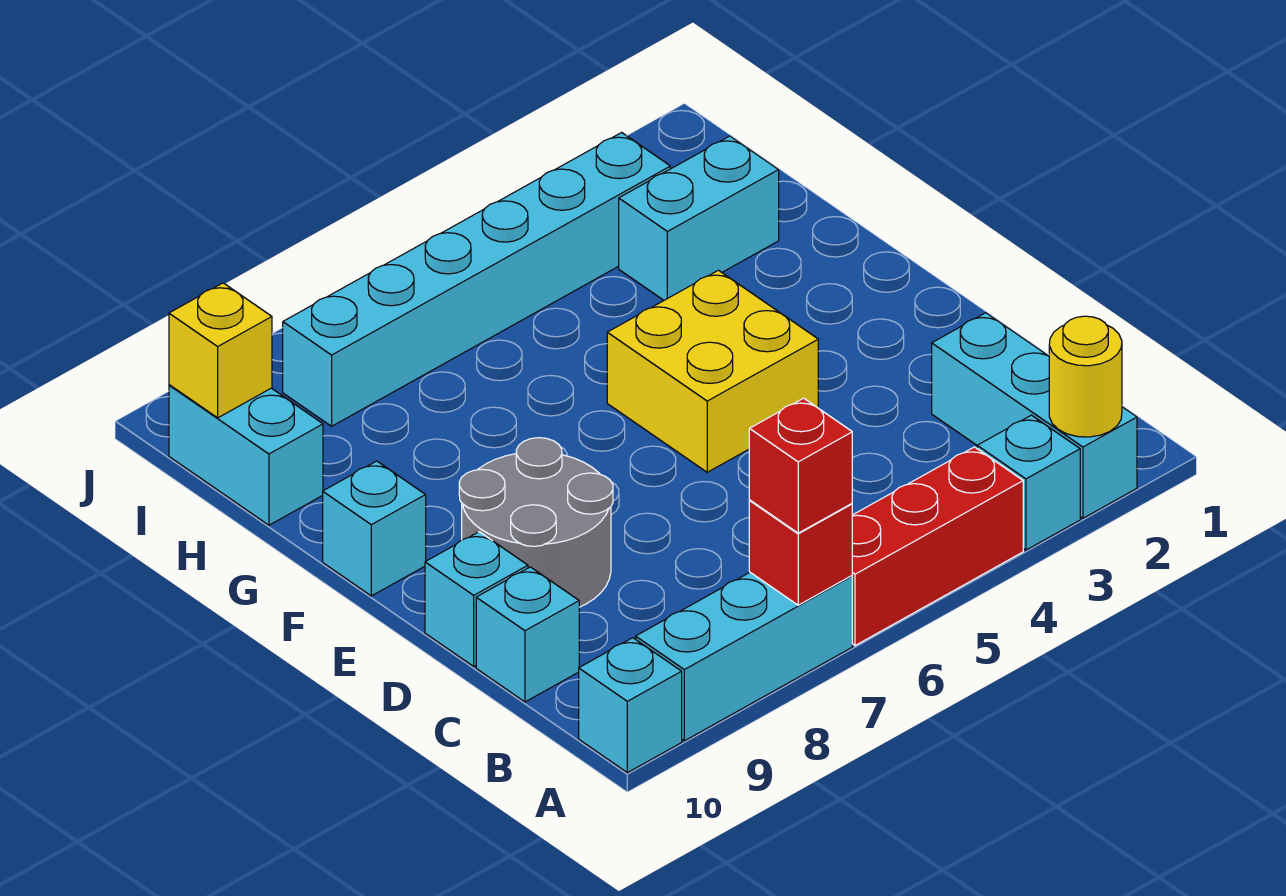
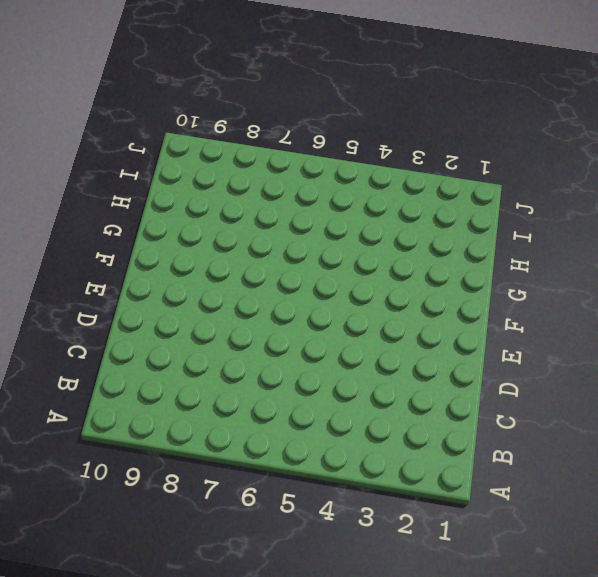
none -> cyan brick A2:C2 level 1
none -> cyan brick A3 level 1
none -> red brick A4:A6 level 1

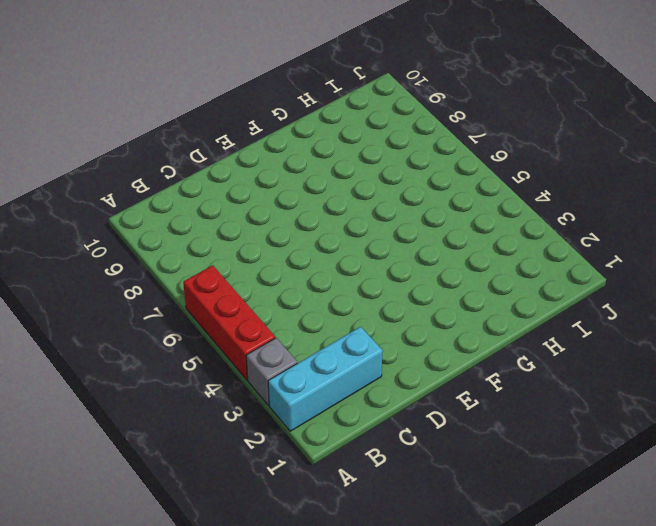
grey brick A3 level 1 -> cyan brick A3 level 1
none -> cyan brick A7:A9 level 1
none -> cyan brick A10 level 1
none -> cyan brick C10 level 1

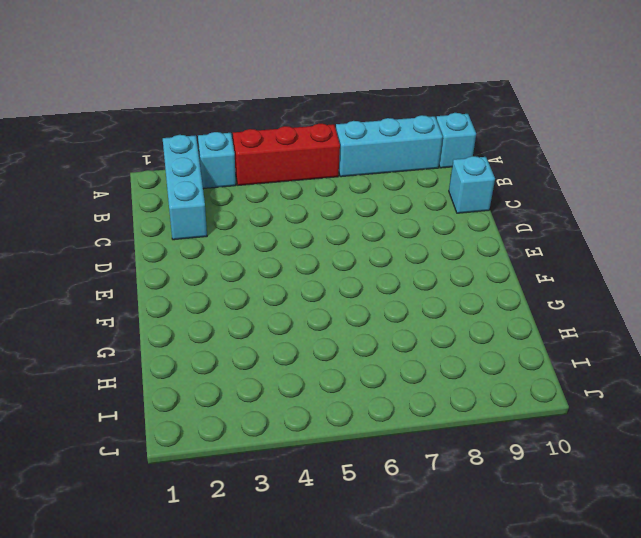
none -> grey round brick D8:E9 level 1
none -> cyan brick D10 level 1
none -> yellow brick E4:F5 level 1

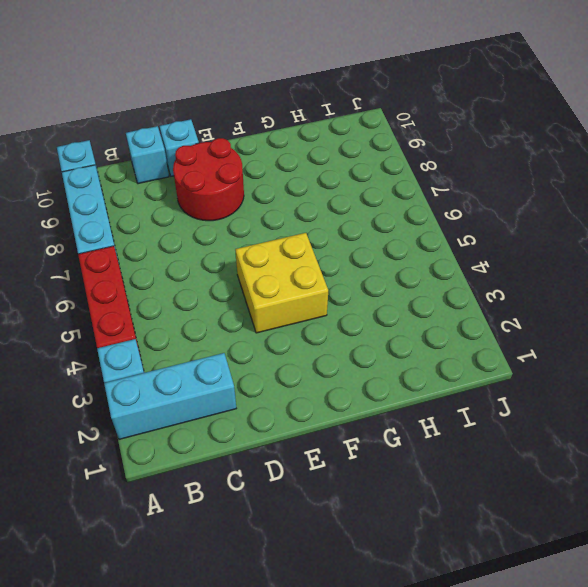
red round brick D8:E9 level 1 -> grey round brick D8:E9 level 1
none -> cyan brick F10 level 1
none -> cyan brick H2:H3 level 1
none -> cyan brick H10:I10 level 1

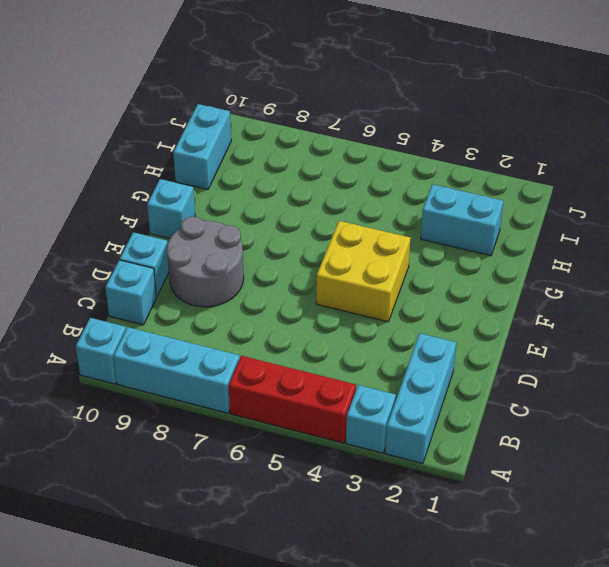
none -> cyan brick I3:I8 level 1
none -> yellow round brick A2 level 2
none -> red brick A7 level 2

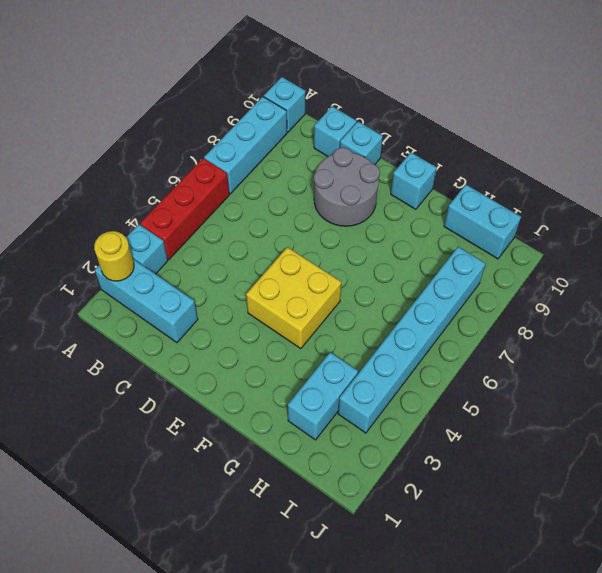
none -> red brick A7 level 2
none -> yellow brick I10 level 2
none -> red brick A7 level 3

